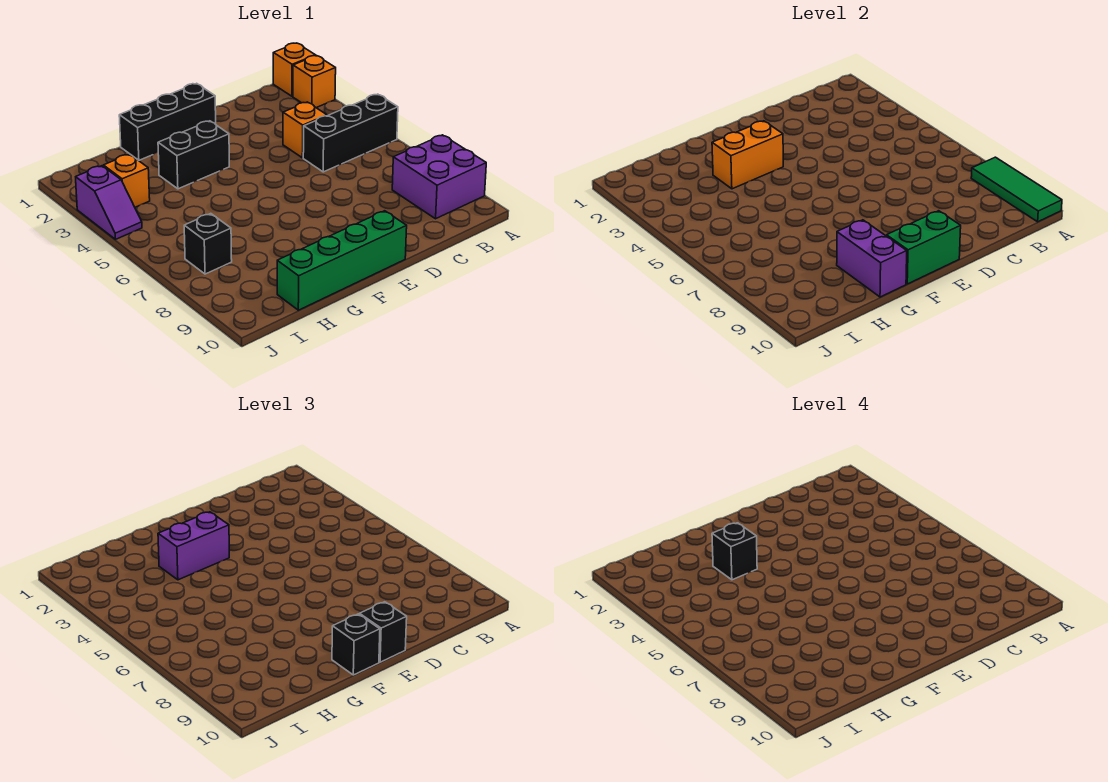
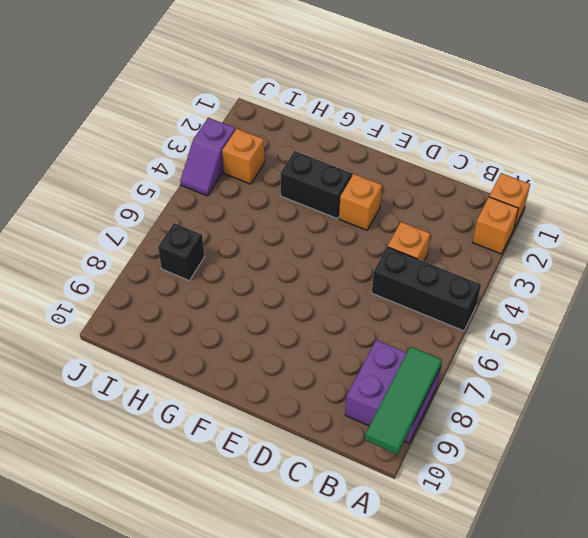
orange brick E3 level 1 -> none
none -> black brick E1:G1 level 1
none -> green brick E10:H10 level 1
none -> green brick E10:F10 level 2

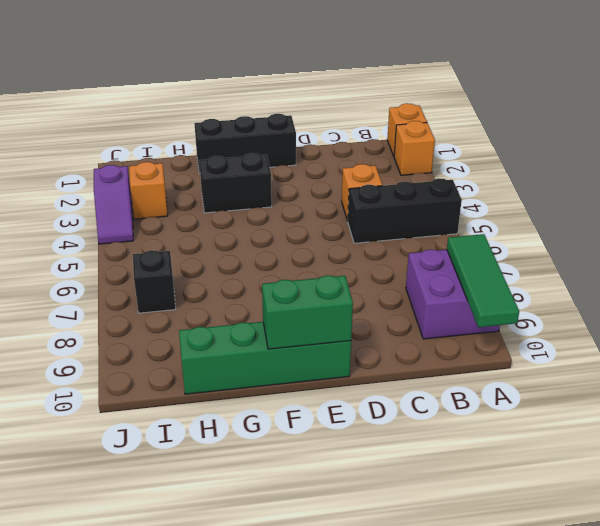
none -> orange brick F3:G3 level 2
none -> purple brick G9:G10 level 2
none -> black brick E10 level 3

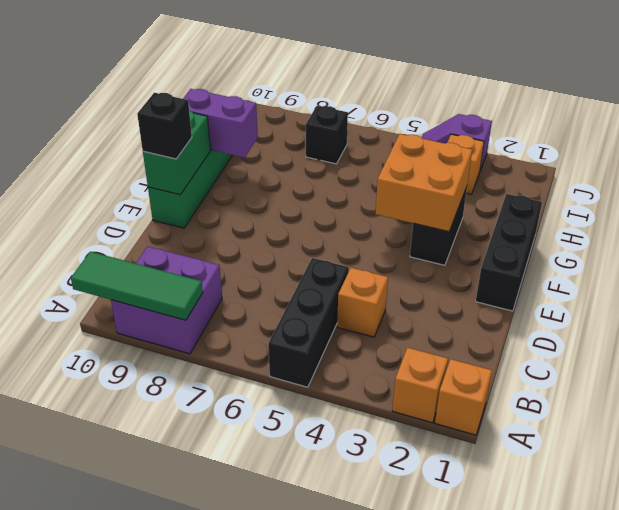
orange brick F3:G4 level 2 -> orange brick F3:G3 level 2
none -> purple brick F3:G3 level 3
none -> black brick F10 level 3
none -> black brick G3 level 4

